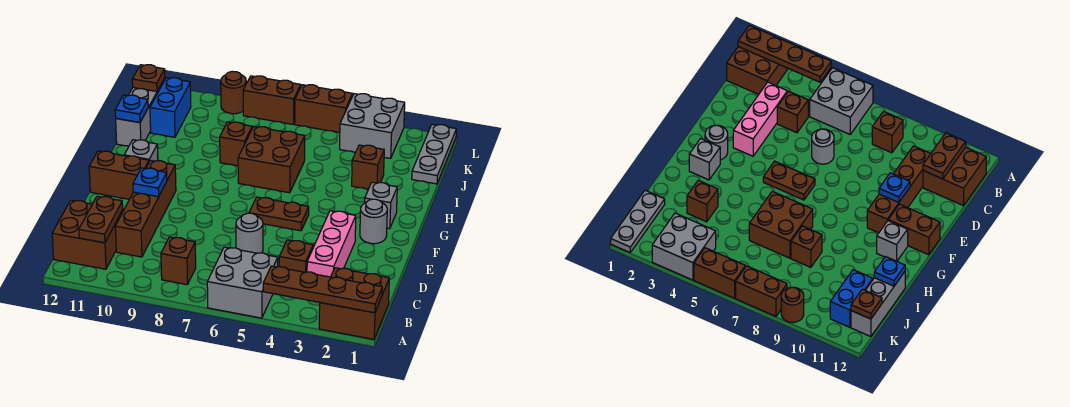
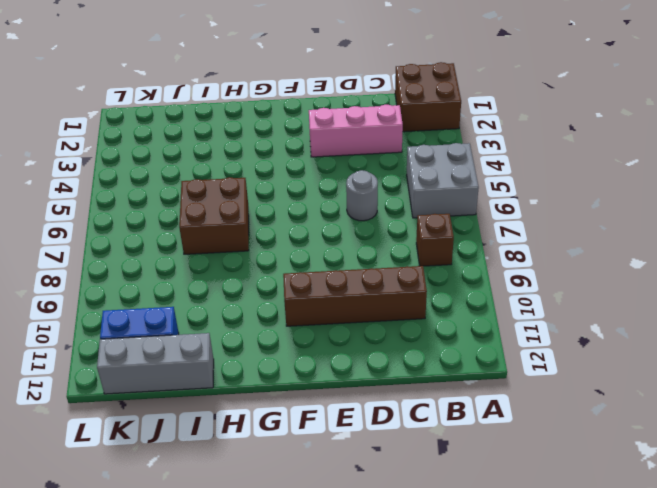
none -> brown brick B11:C12 level 1
none -> brown brick C4 level 1
none -> grey round brick F2 level 1

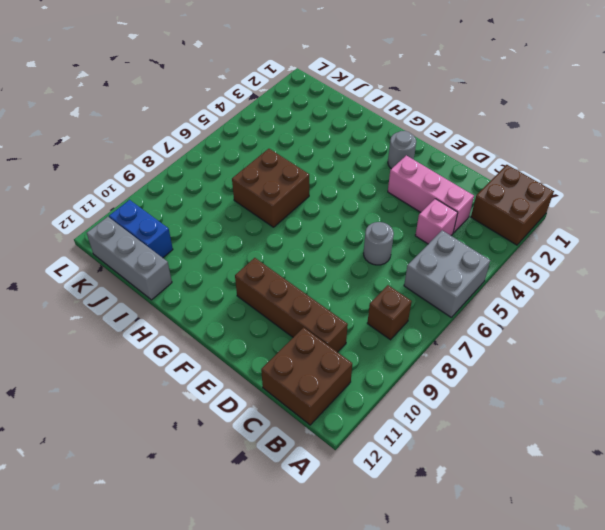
pink brick C4 level 1 -> brown brick C4 level 1
none -> brown plate F5:F6 level 1
none -> brown brick F11:F12 level 1
none -> grey brick G2 level 1

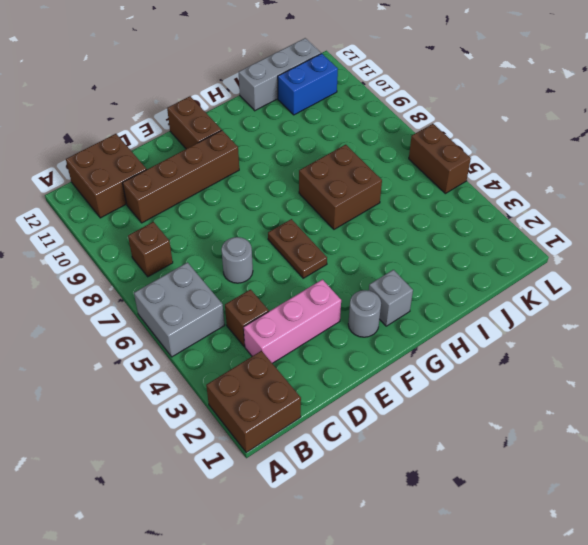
none -> grey brick G11 level 1
none -> brown brick I3 level 1
none -> brown brick I8 level 1

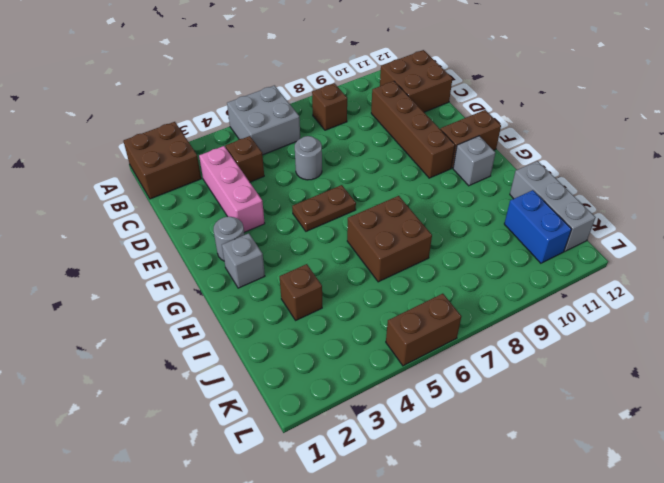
none -> brown brick I8 level 1
none -> grey plate J1:L1 level 1
none -> grey brick K3:L4 level 1

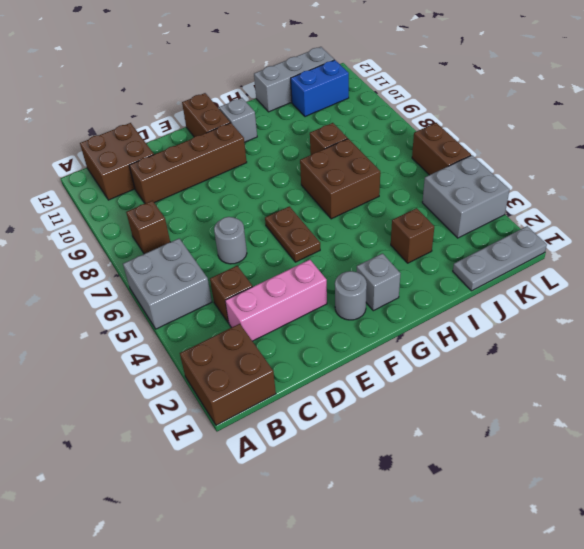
none -> brown brick L7:L8 level 1
none -> brown round brick L9 level 1
none -> brown plate A1:A4 level 2

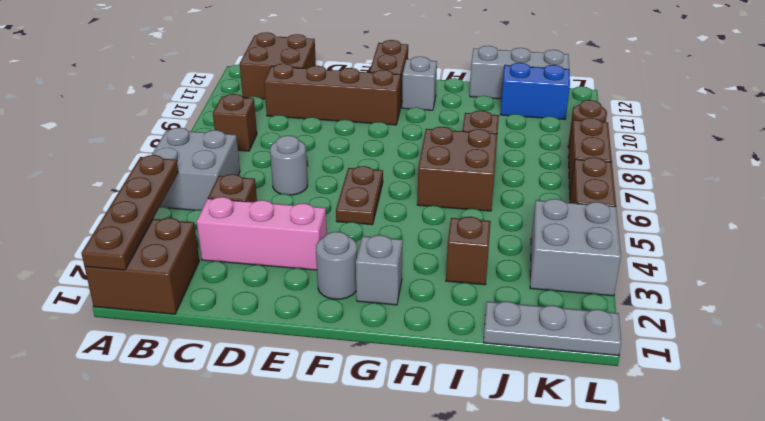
none -> brown plate B11:C11 level 2
none -> blue plate E10 level 2
none -> blue plate I12 level 2

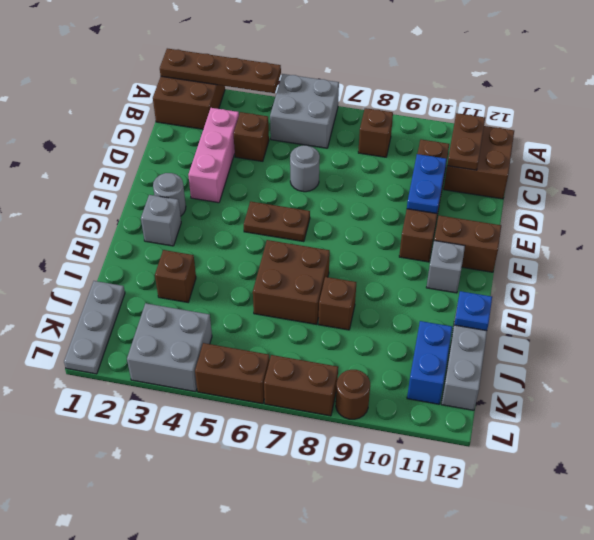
blue plate D10:E10 level 2 -> blue plate E10 level 2
none -> brown plate K12 level 2

